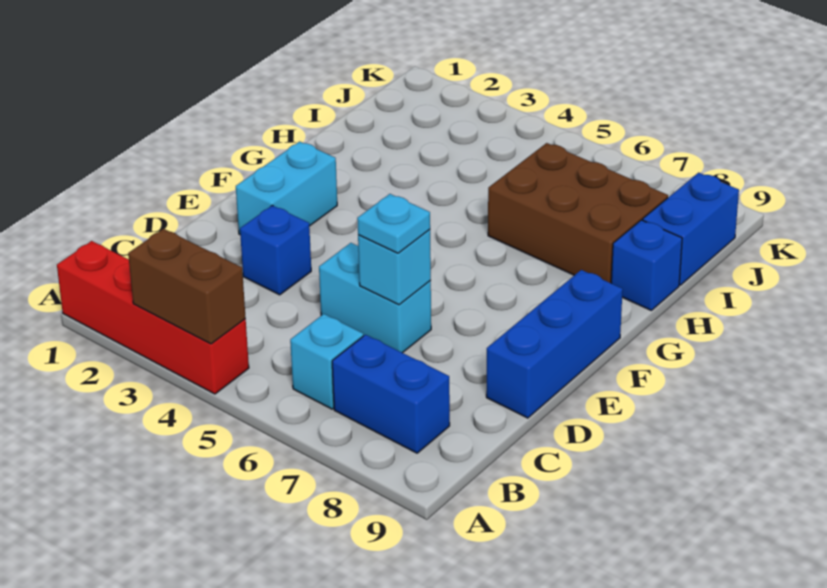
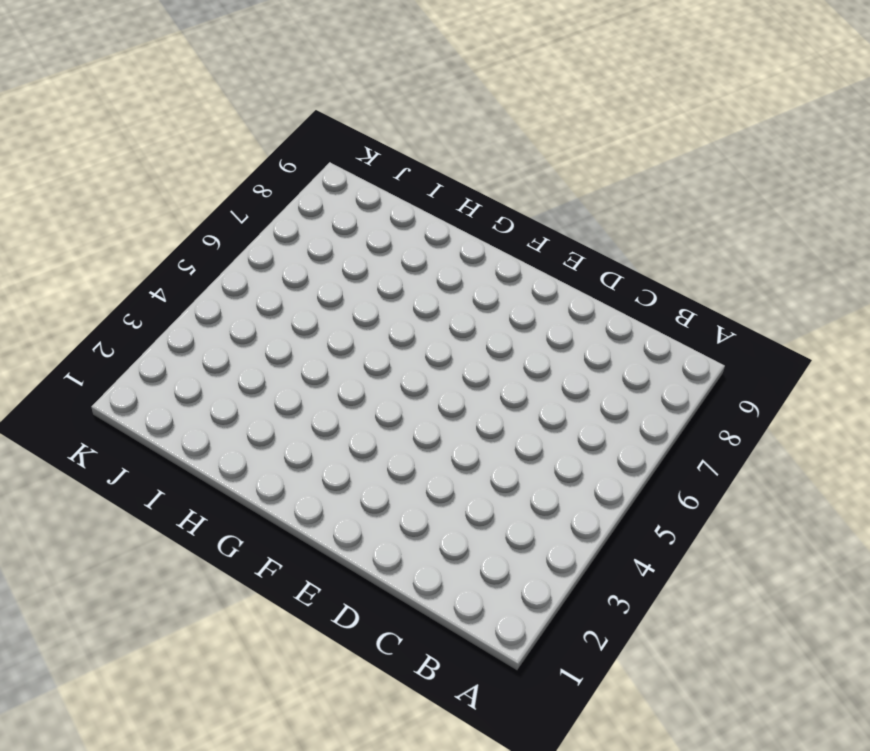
none -> red brick A1:A4 level 1
none -> cyan brick B6 level 1
none -> blue brick B7:B8 level 1

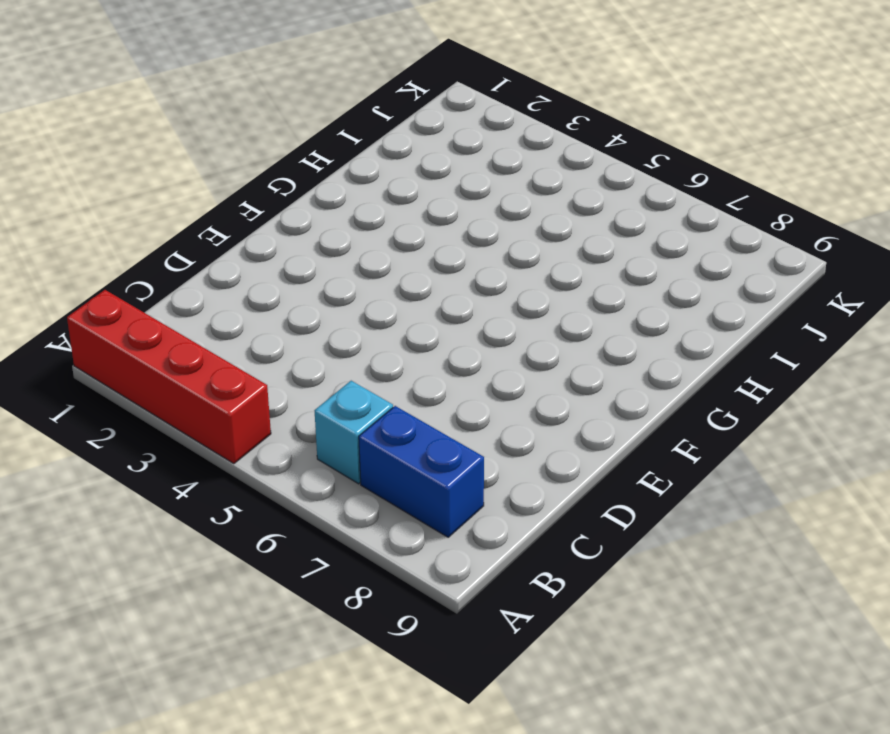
none -> blue brick D3 level 1
none -> cyan brick D5:D6 level 1
none -> blue brick D9:F9 level 1

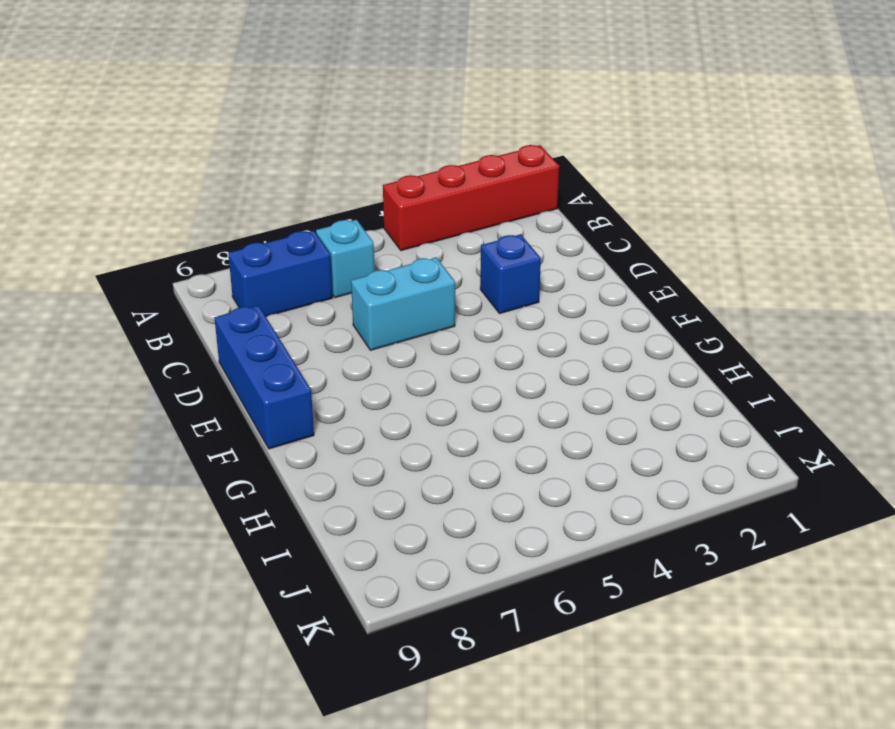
none -> cyan brick E2:F2 level 1
none -> brown brick H6:I8 level 1
none -> blue brick H9 level 1

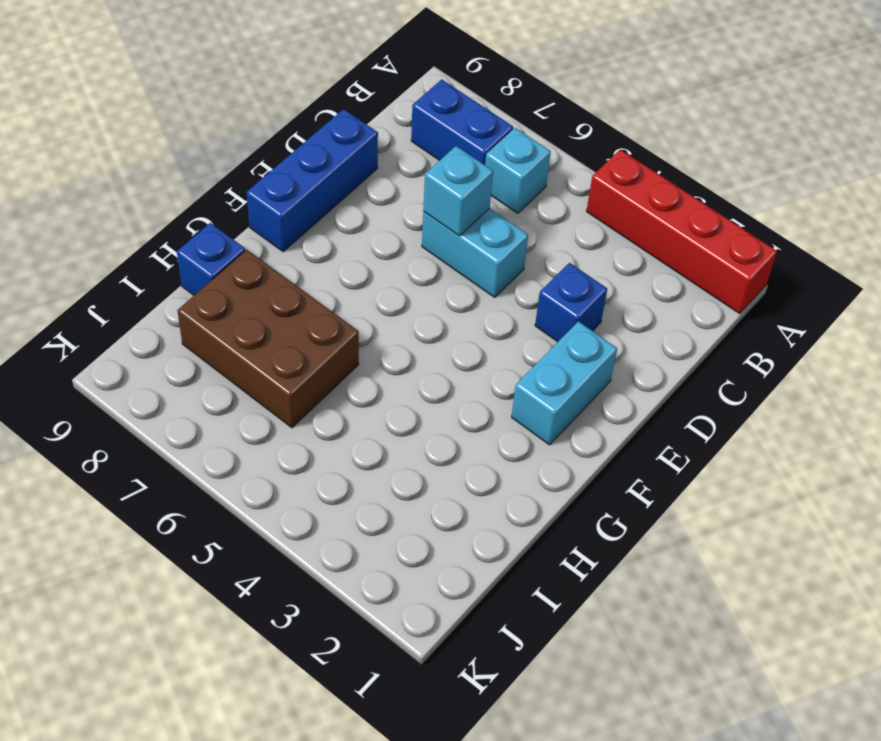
none -> blue brick I9:J9 level 1
none -> brown brick A3:A4 level 2
none -> cyan plate D6 level 3

